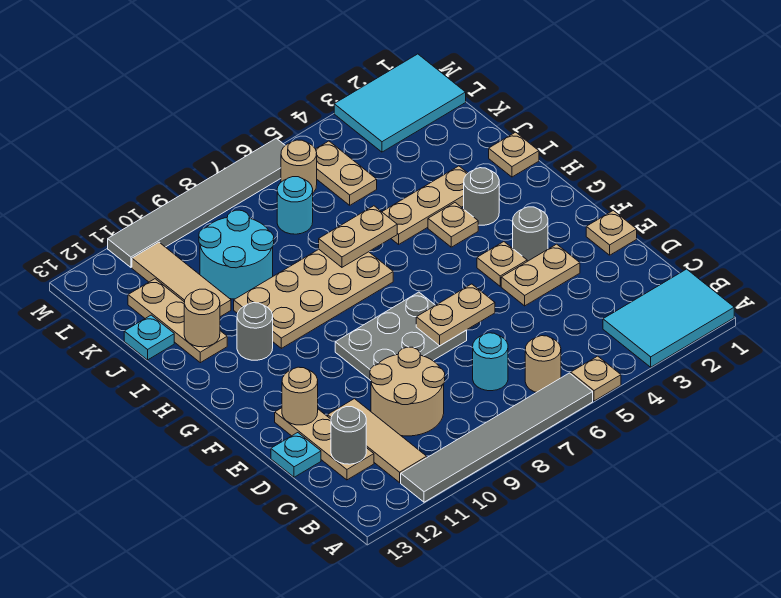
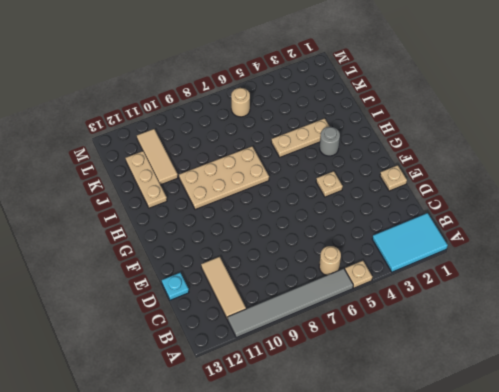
none -> cyan round brick C7 level 1
none -> tan round brick C9:D10 level 1
none -> tan plate C12:E12 level 1
none -> tan plate E3:E4 level 1

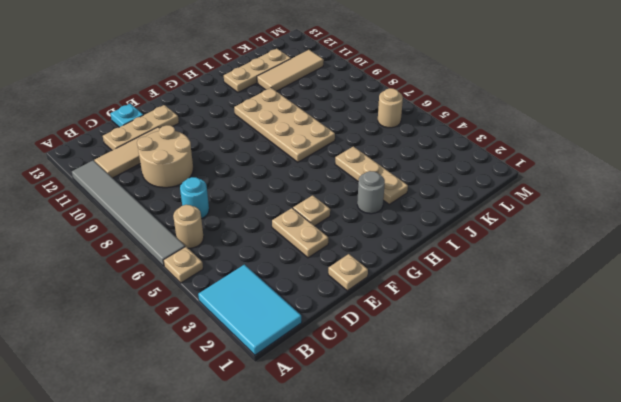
none -> grey plate E7:F9 level 1
none -> grey round brick F3 level 1
none -> tan plate H4 level 1
none -> grey round brick H11 level 1

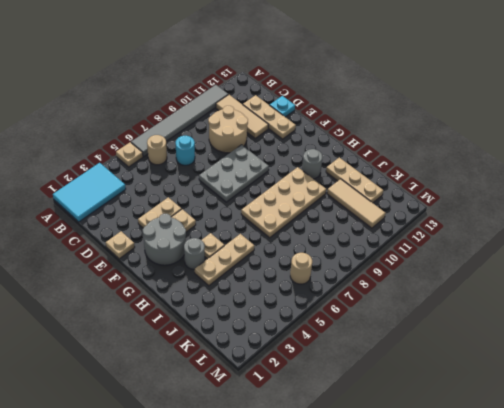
grey round brick F2:G3 level 1 -> grey round brick F3 level 1
none -> tan plate I1 level 1
none -> cyan round brick J9:K10 level 1
none -> cyan plate J13 level 1
none -> tan plate K5:L5 level 1

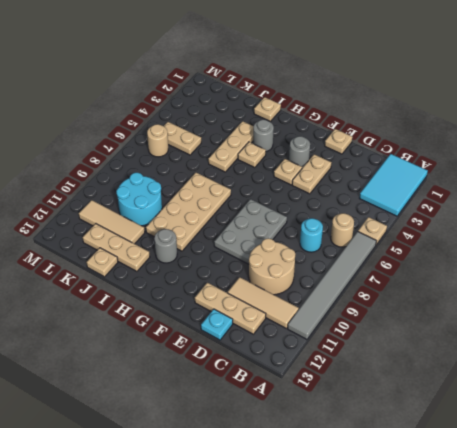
tan plate J13 level 1 -> cyan plate J13 level 1
none -> cyan round brick K7 level 1
none -> cyan tile L1:M3 level 1
none -> grey tile M6:M11 level 1
none -> grey round brick C12 level 2

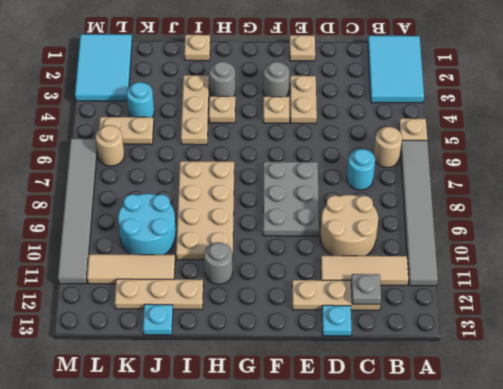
grey plate C12 level 2 -> grey round brick C12 level 2
cyan round brick K4 level 1 -> cyan round brick K7 level 1
none -> tan plate E6:E7 level 2
none -> tan round brick E12 level 2
none -> tan plate I6:I7 level 2
none -> tan round brick I12 level 2

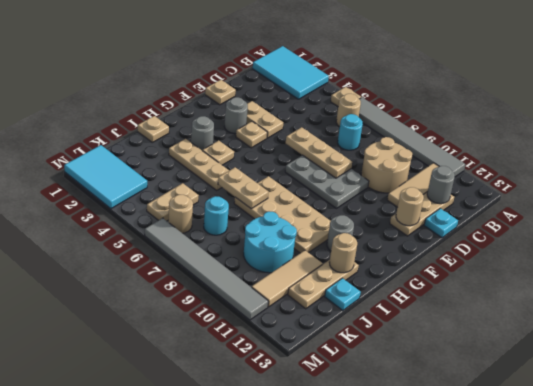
tan plate E6:E8 level 2 -> tan plate E6:E7 level 2

